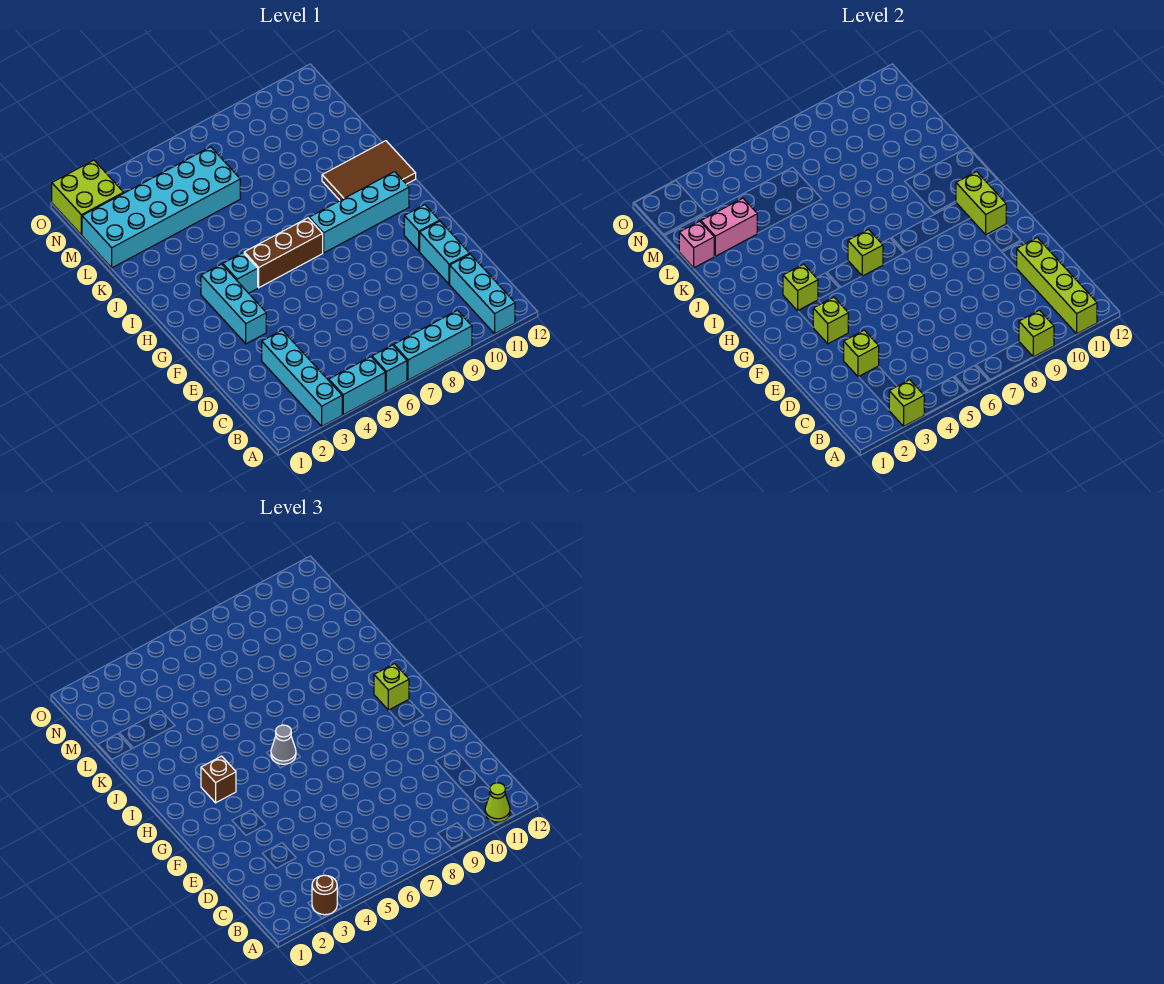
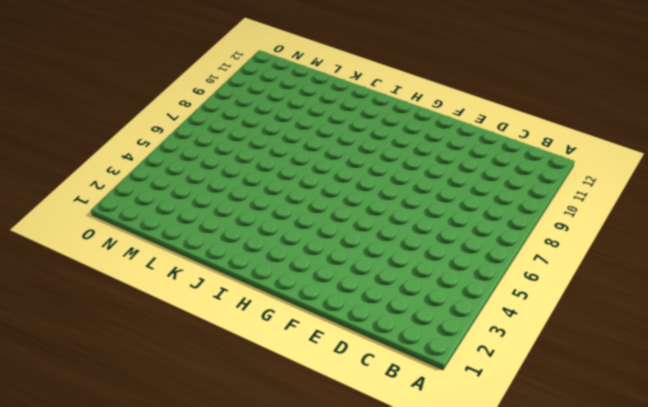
none -> cyan brick A3:D3 level 1
none -> cyan brick A4:A5 level 1
none -> cyan brick A6 level 1

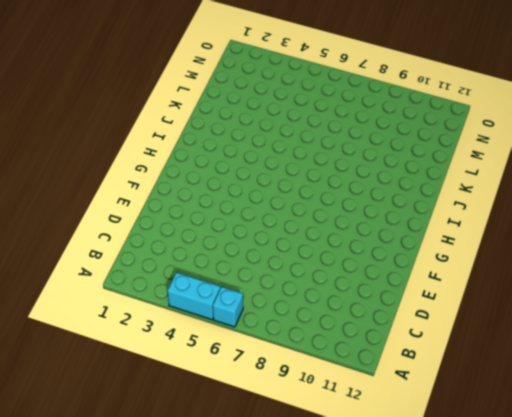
none -> cyan brick A3:D3 level 1
none -> cyan brick A7:A9 level 1
none -> cyan brick A11:C11 level 1

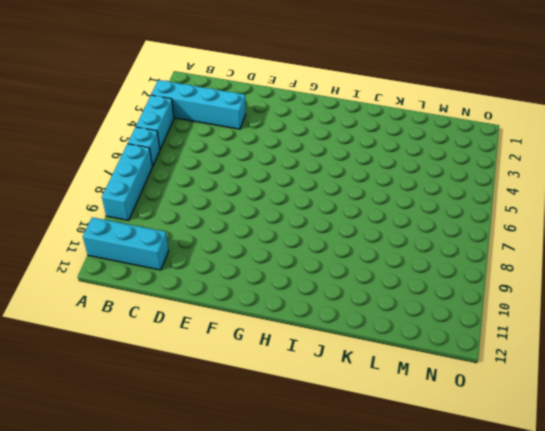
none -> cyan brick D11:E11 level 1
none -> cyan brick F3:H3 level 1
none -> cyan brick F11 level 1

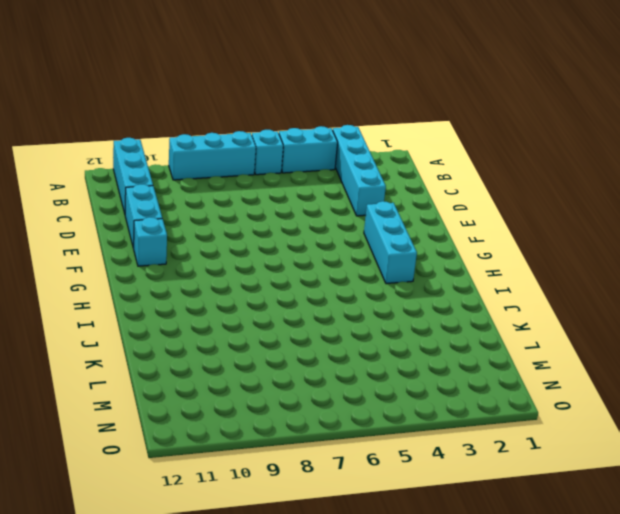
none -> cyan brick H4 level 1
none -> brown brick H5:H7 level 1
none -> cyan brick H8:H11 level 1

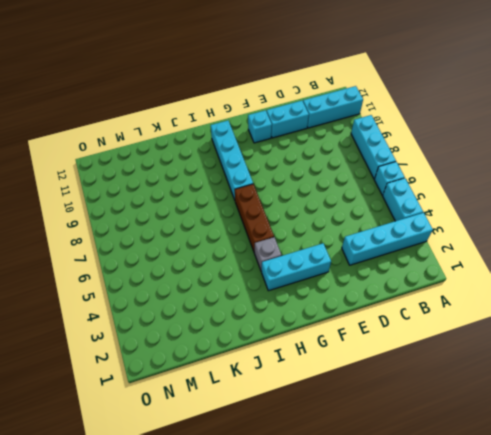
grey brick H4 level 1 -> cyan brick H4 level 1
none -> brown tile I10:J12 level 1
none -> cyan brick L1:M6 level 1
none -> lime brick N1:O2 level 1

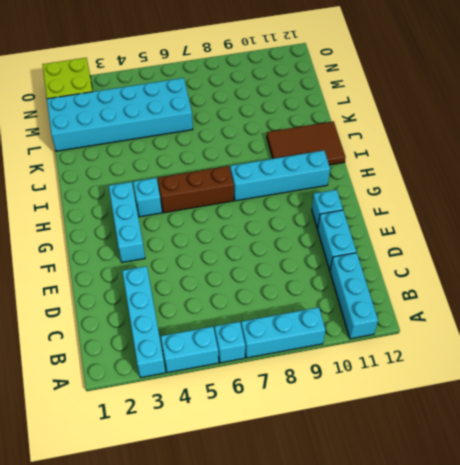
none -> lime brick A3 level 2
none -> lime brick A9 level 2
none -> lime brick A11:D11 level 2

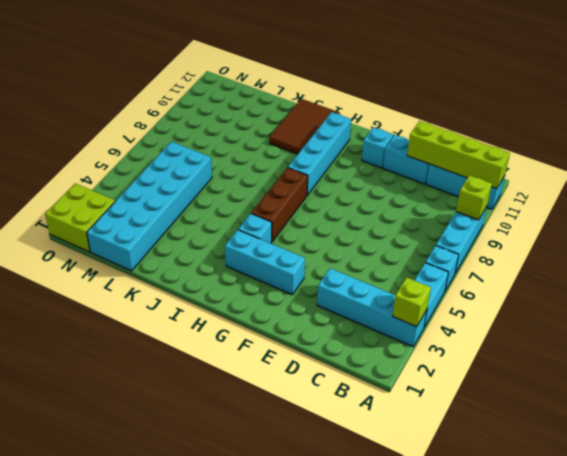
none -> lime brick D3 level 2
none -> lime brick F3 level 2
none -> lime brick G11:H11 level 2

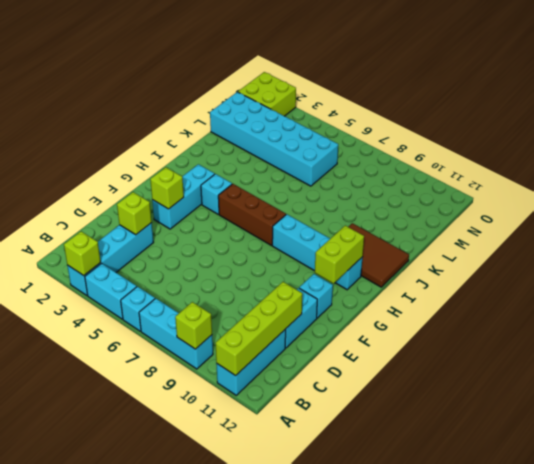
none -> lime brick H3 level 2
none -> lime brick H6 level 2
none -> pink brick L1 level 2

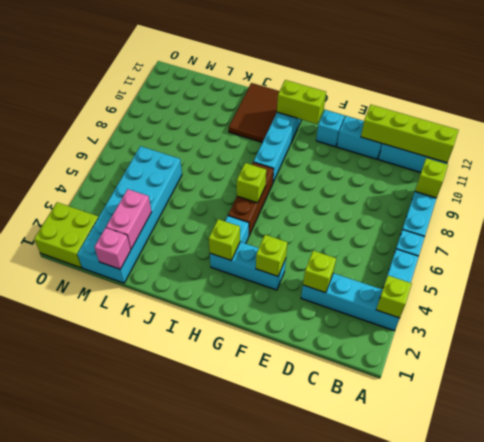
none -> brown round brick A3 level 3
none -> lime cone A11 level 3
none -> brown brick H3 level 3

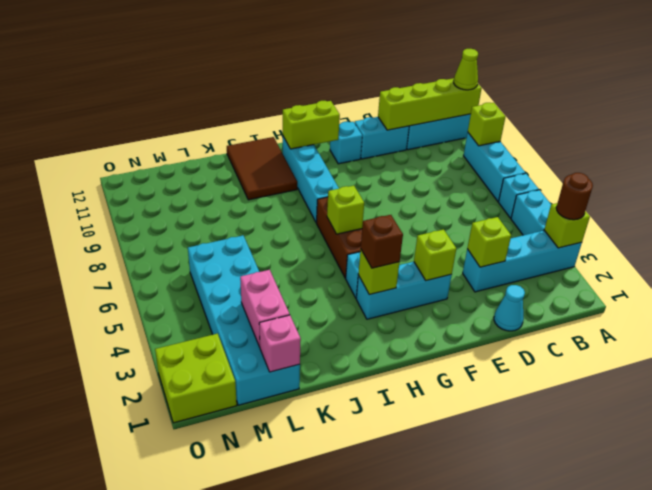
cyan cone D1 level 1 -> none
none -> grey cone H6 level 3
none -> lime brick H11 level 3

